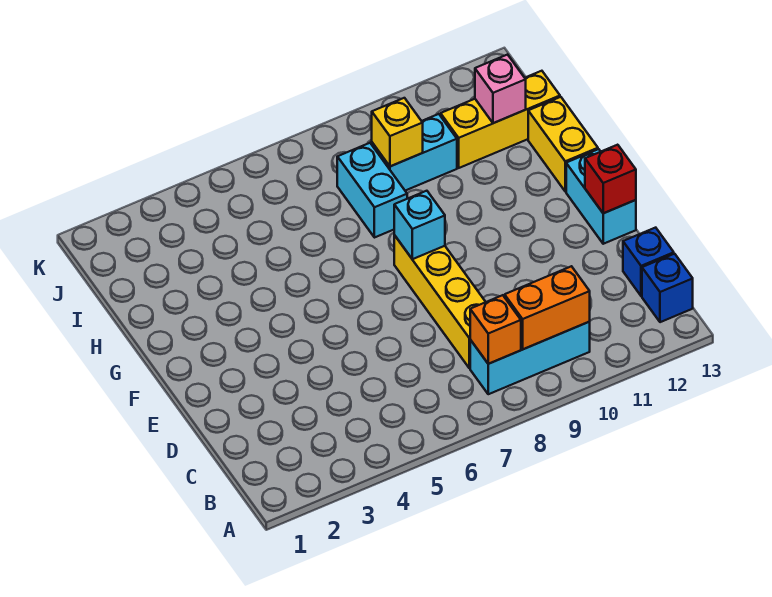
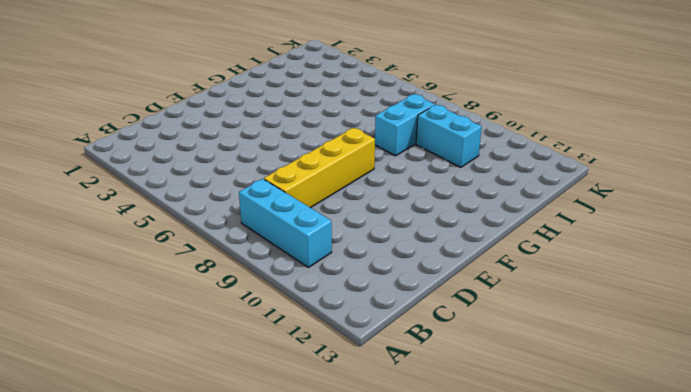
none -> blue brick B13 level 1
none -> blue brick C13 level 1
none -> cyan brick E13:F13 level 1

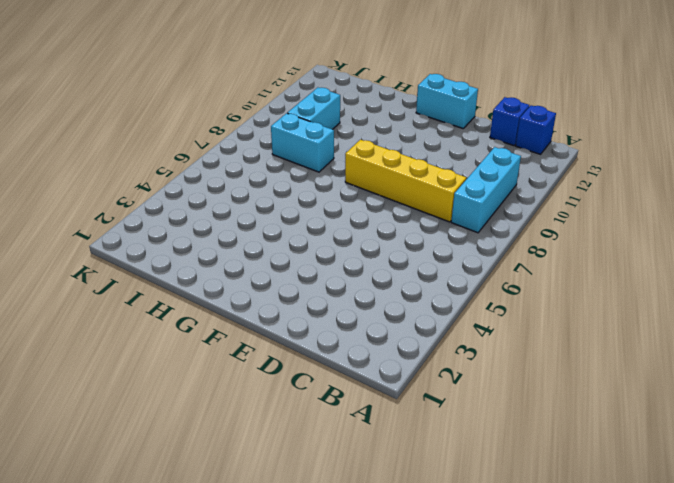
none -> yellow brick G13:H13 level 1
none -> yellow brick I11:I13 level 1
none -> orange brick B8 level 2

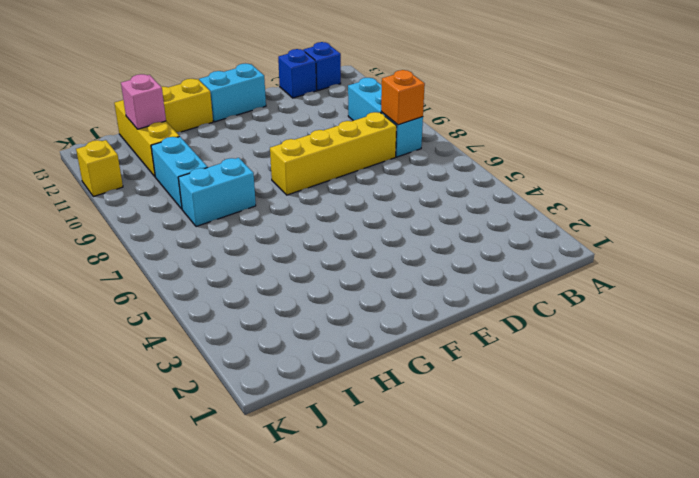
yellow brick K11 level 1 -> yellow brick I9 level 2
none -> orange brick B9:B10 level 2
none -> red brick E13 level 2
none -> cyan brick F8 level 2

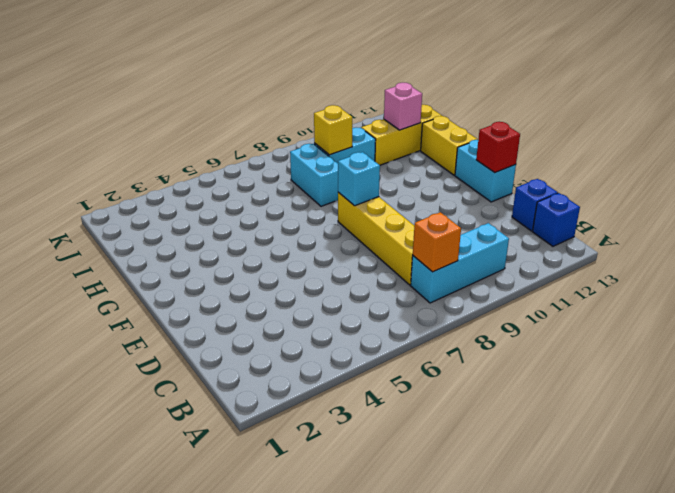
none -> orange brick B9:B10 level 2

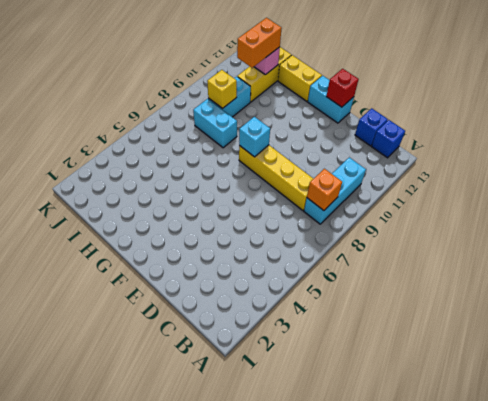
orange brick I11:I12 level 3 -> orange brick B9:B10 level 2

